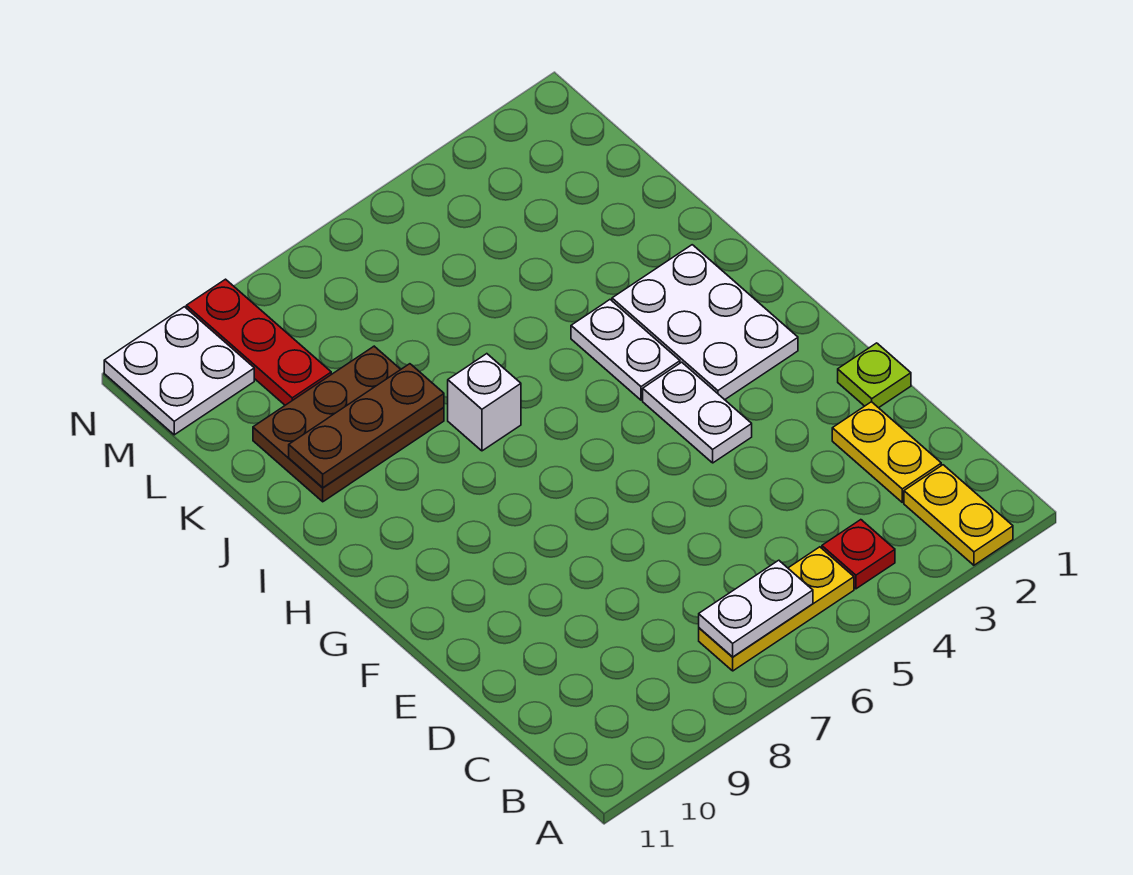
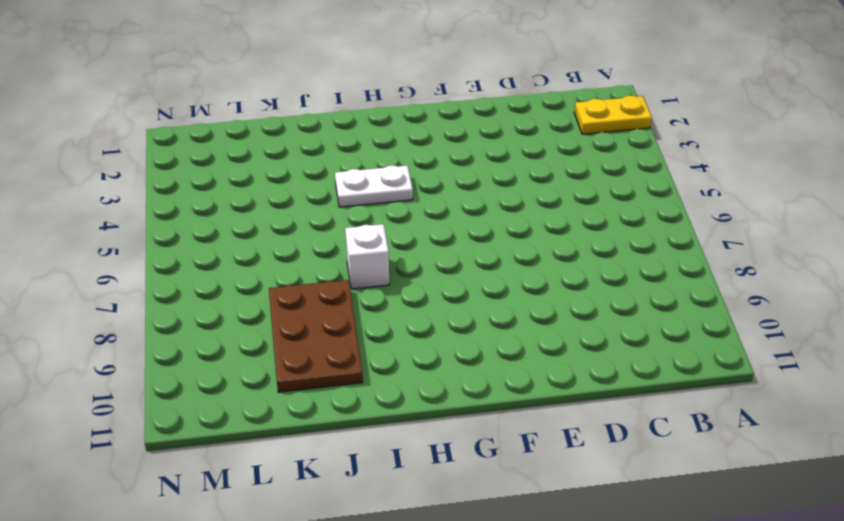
none -> red plate B4 level 1
none -> yellow plate B5:B7 level 1
none -> yellow plate C2:D2 level 1

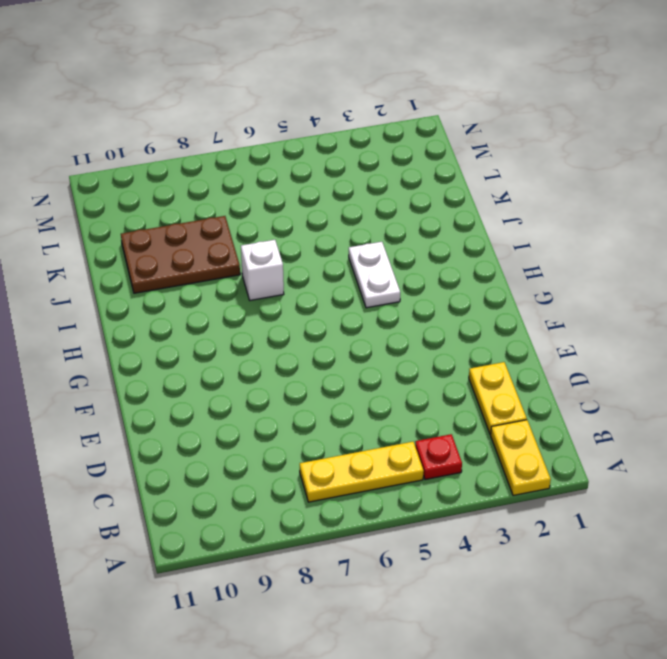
none -> lime plate E1 level 1
none -> white plate F4:G4 level 1
none -> white plate G2:I3 level 1

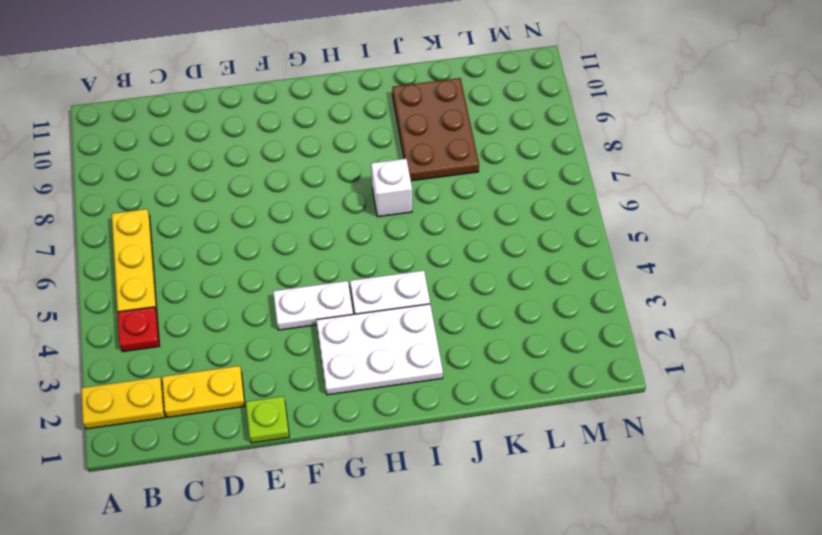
none -> red plate L9:N9 level 1
none -> white plate M10:N11 level 1
none -> white plate B6:B7 level 2

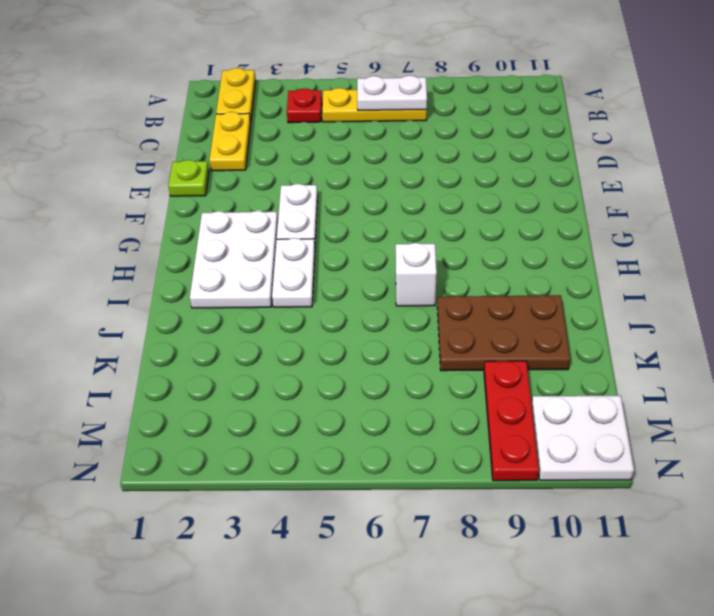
none -> brown plate J8:J10 level 2

